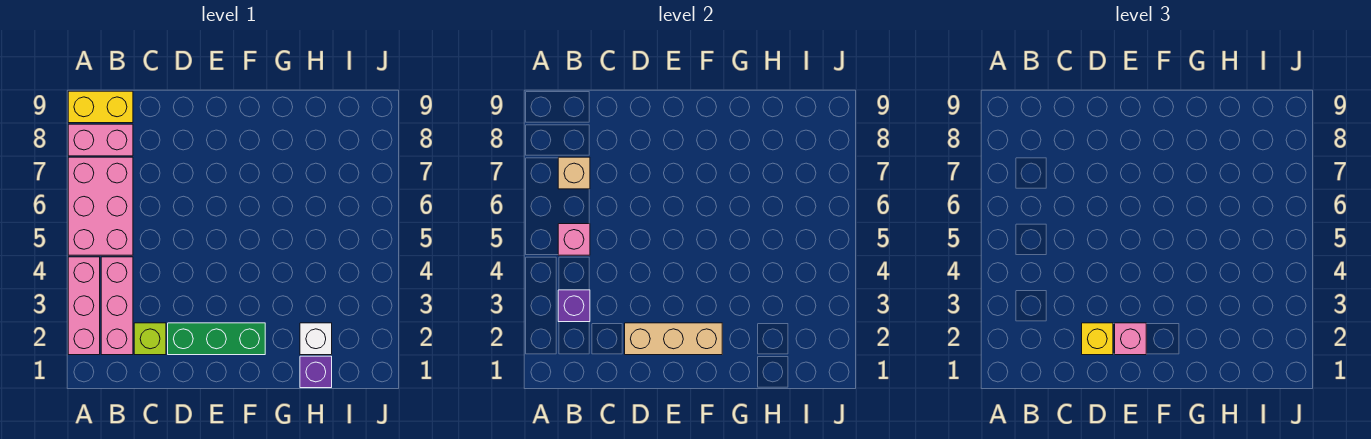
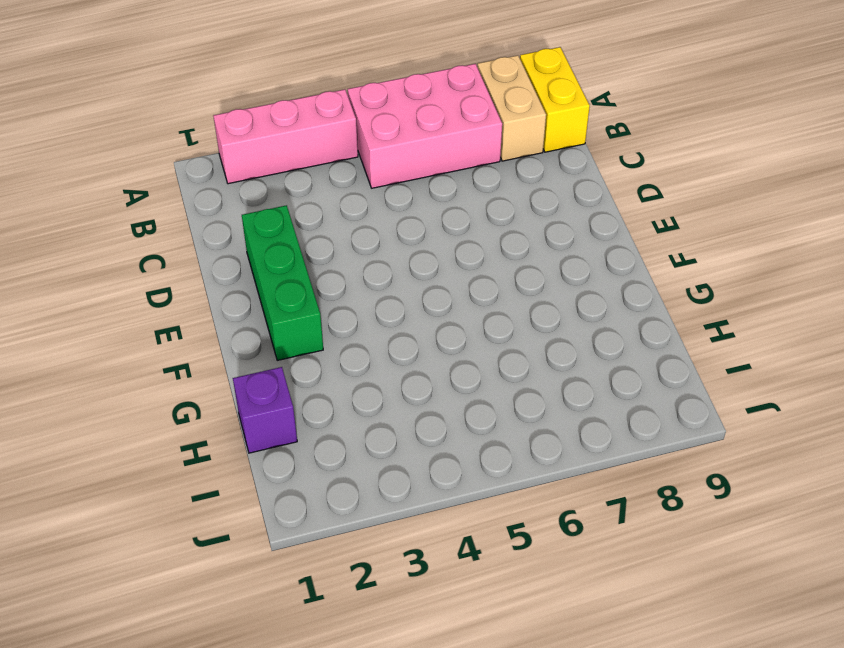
tan brick A8:B8 level 1 -> pink brick A8:B8 level 1
none -> pink brick B2:B4 level 1
none -> lime brick C2 level 1
none -> white brick H2 level 1

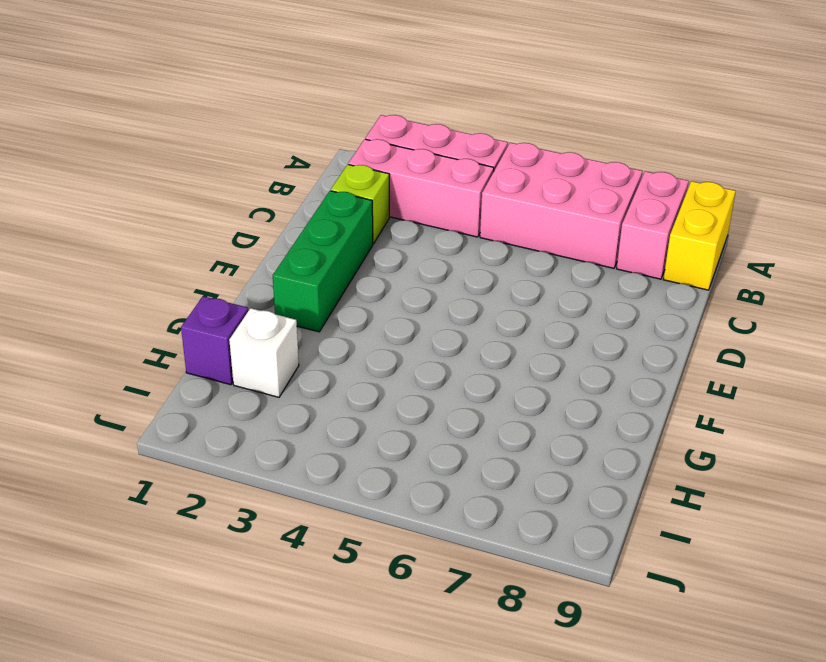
none -> purple brick B3 level 2
none -> pink brick B5 level 2
none -> tan brick B7 level 2

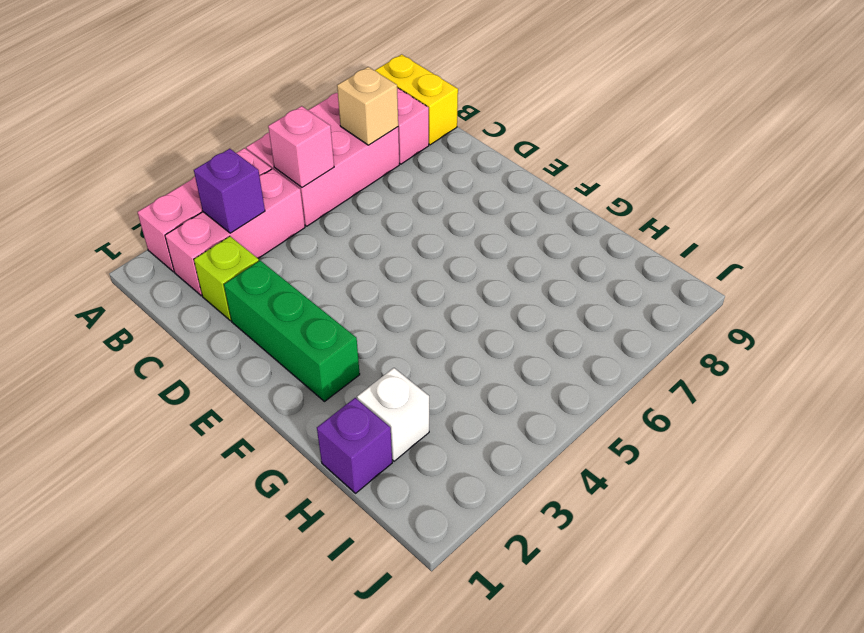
none -> tan brick D2:F2 level 2
none -> yellow brick D2 level 3
none -> pink brick E2 level 3

